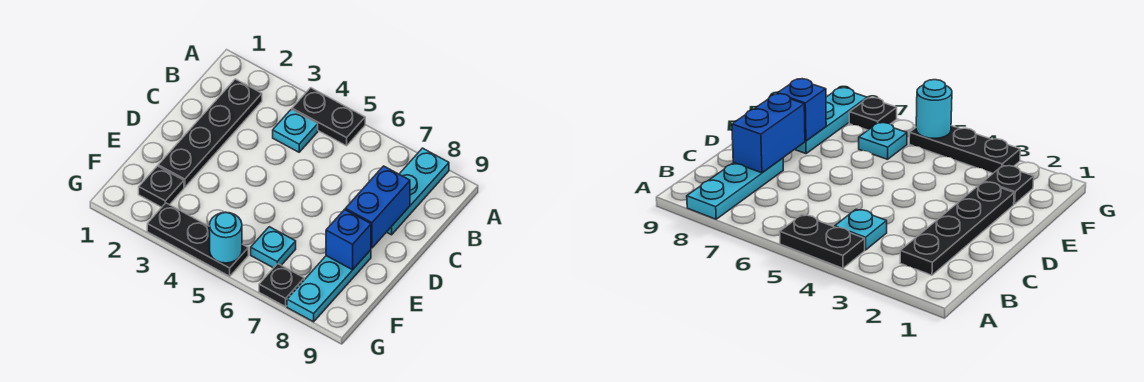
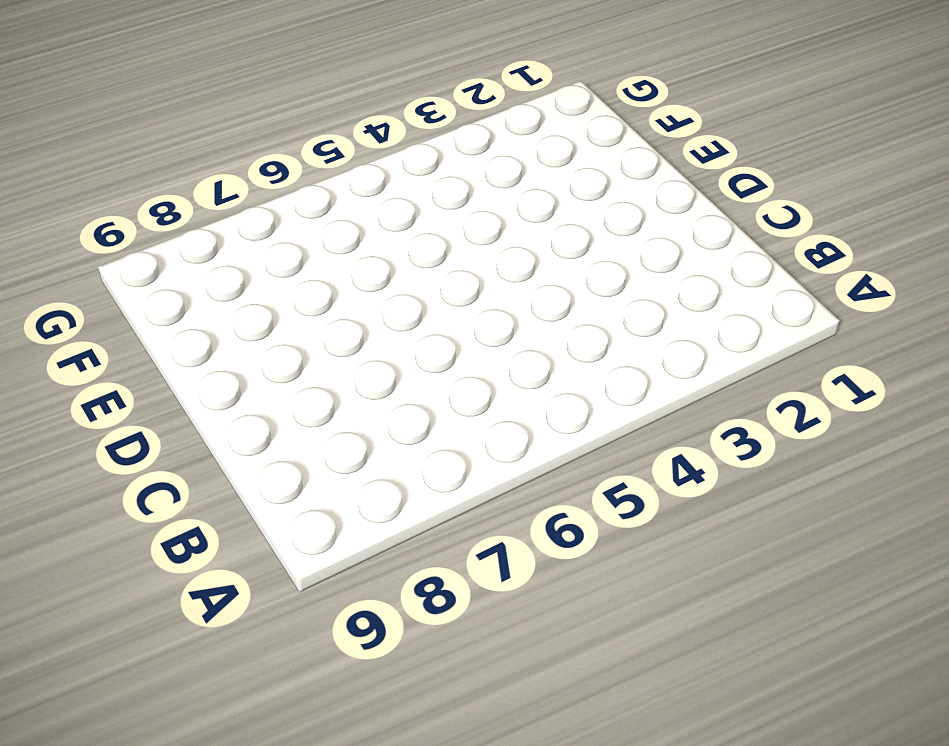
none -> black plate A4:A5 level 1
none -> cyan plate A8:C8 level 1
none -> black plate B2:E2 level 1

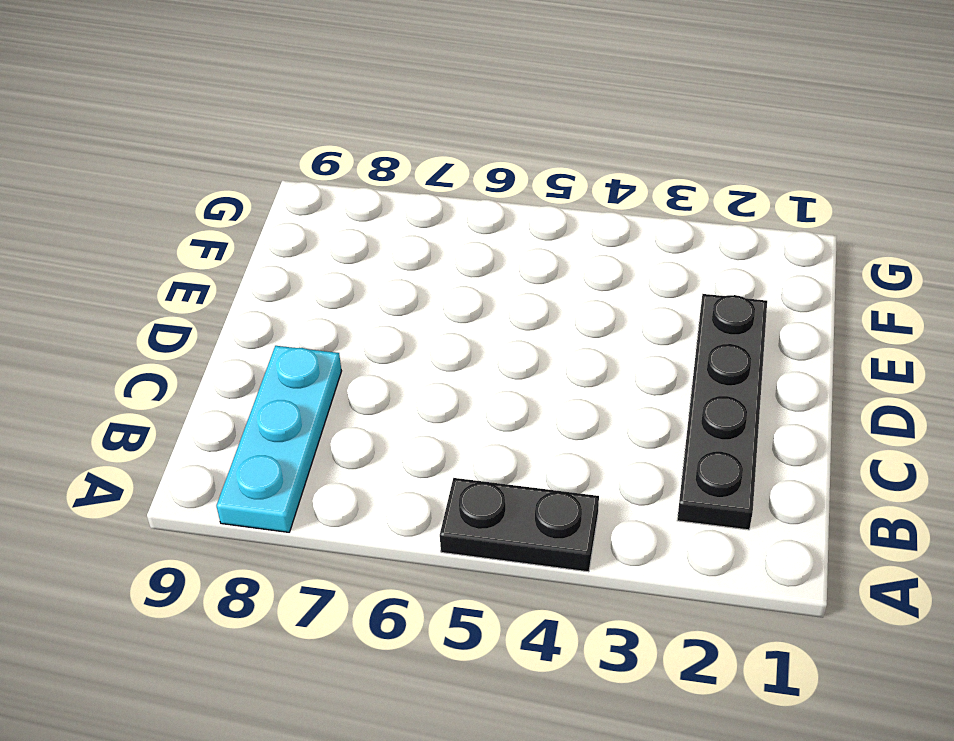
none -> cyan plate B4 level 1
none -> cyan plate E8:G8 level 1
none -> black plate F2 level 1

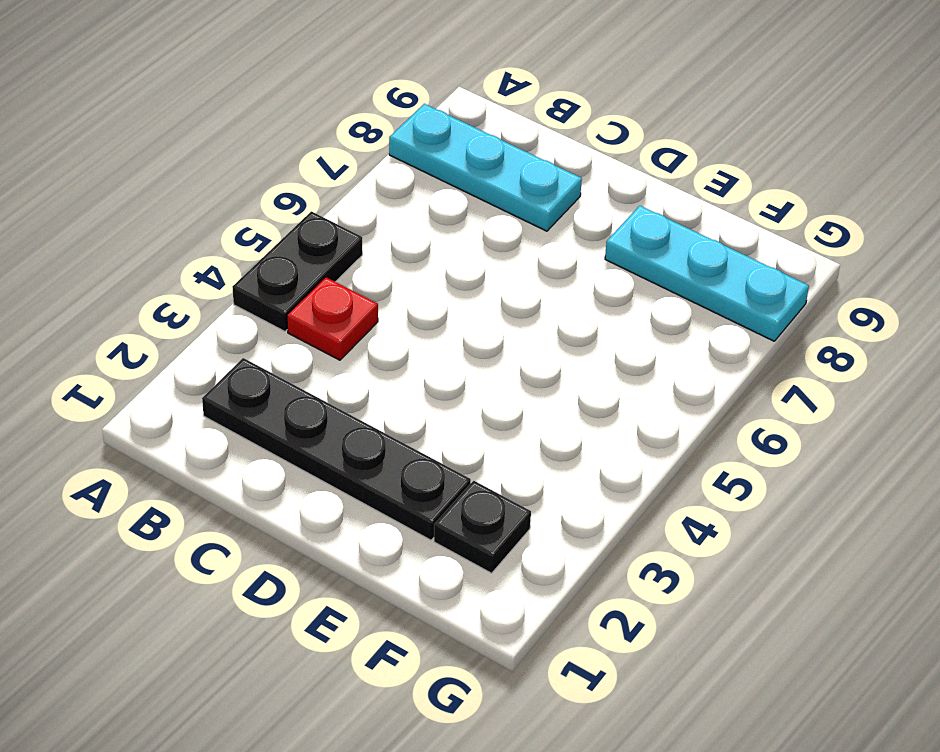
red plate B4 level 1 -> cyan plate B4 level 1
none -> cyan plate F6 level 1
none -> black plate G3:G5 level 1
none -> black plate G7 level 1

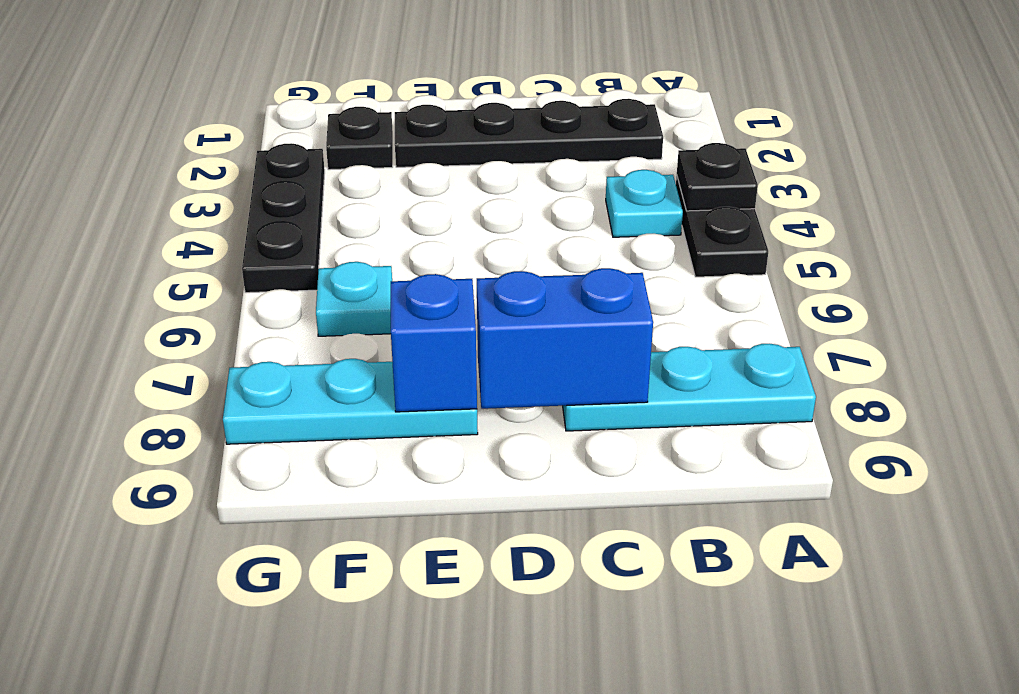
black plate A4 level 2 -> black plate G7 level 1
none -> cyan round brick G5 level 2

